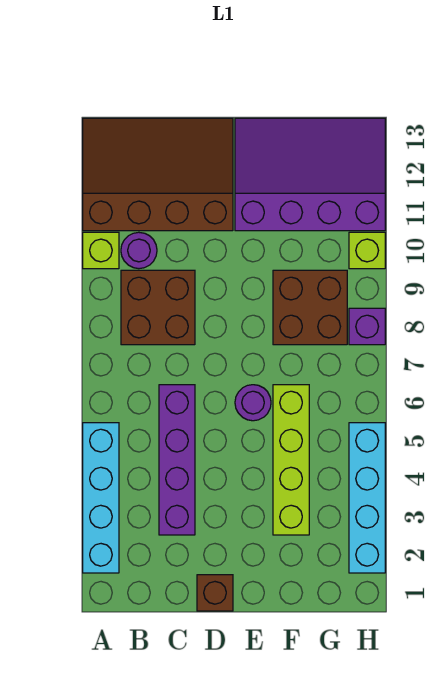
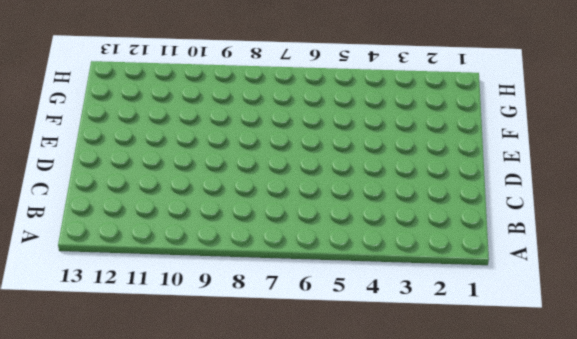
none -> cyan brick A2:A5 level 1
none -> lime brick A10 level 1
none -> brown slope A11:D13 level 1 top 11

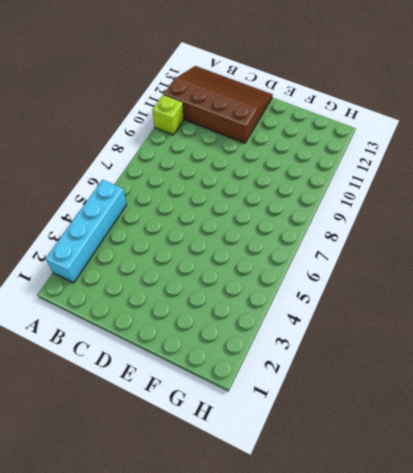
none -> brown brick B8:C9 level 1
none -> purple round brick B10 level 1
none -> purple brick C3:C6 level 1

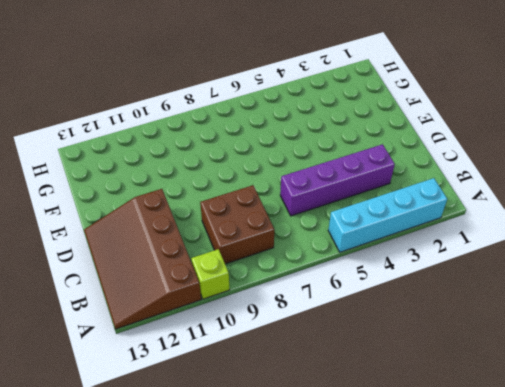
none -> purple round brick B10 level 1
none -> brown brick D1 level 1
none -> purple round brick E6 level 1

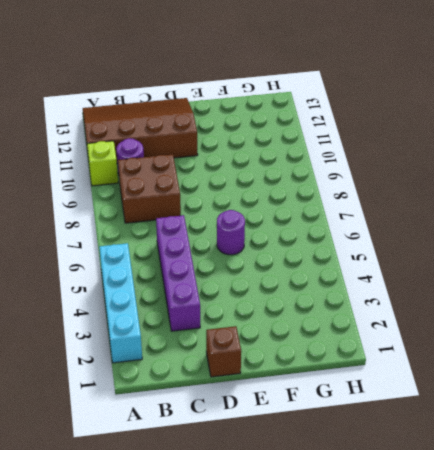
none -> purple slope E11:H13 level 1 top 11
none -> lime brick F3:F6 level 1
none -> brown brick F8:G9 level 1

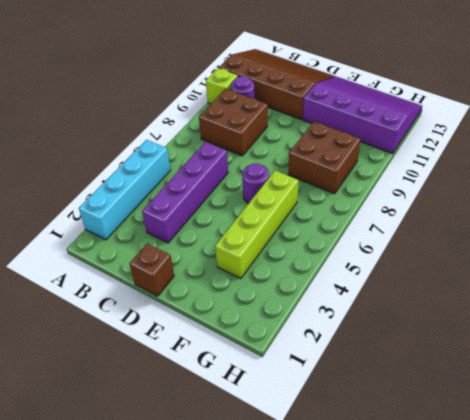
none -> cyan brick H2:H5 level 1
none -> purple brick H8 level 1
none -> lime brick H10 level 1

